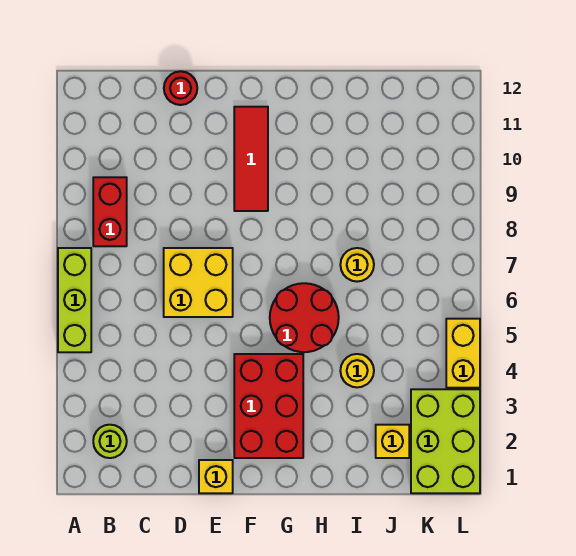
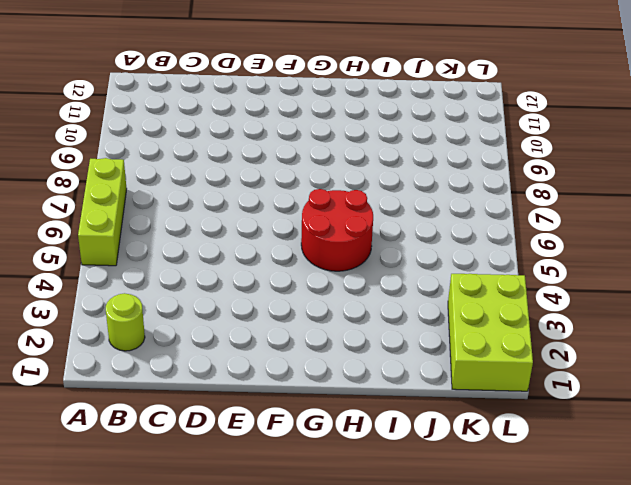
none -> red brick B8:B9 level 1
none -> yellow brick D6:E7 level 1
none -> red round brick D12 level 1

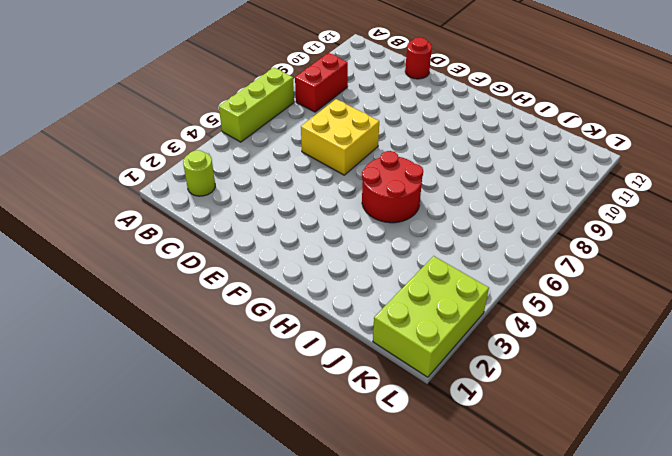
none -> yellow brick E1 level 1
none -> red brick F2:G4 level 1
none -> red tile F9:F11 level 1

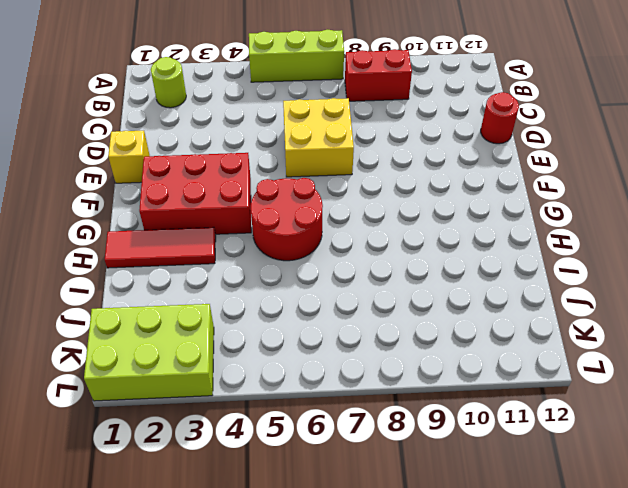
red tile H1:H3 level 1 -> red tile F9:F11 level 1
none -> yellow round brick I4 level 1
none -> yellow round brick I7 level 1
none -> yellow brick J2 level 1

